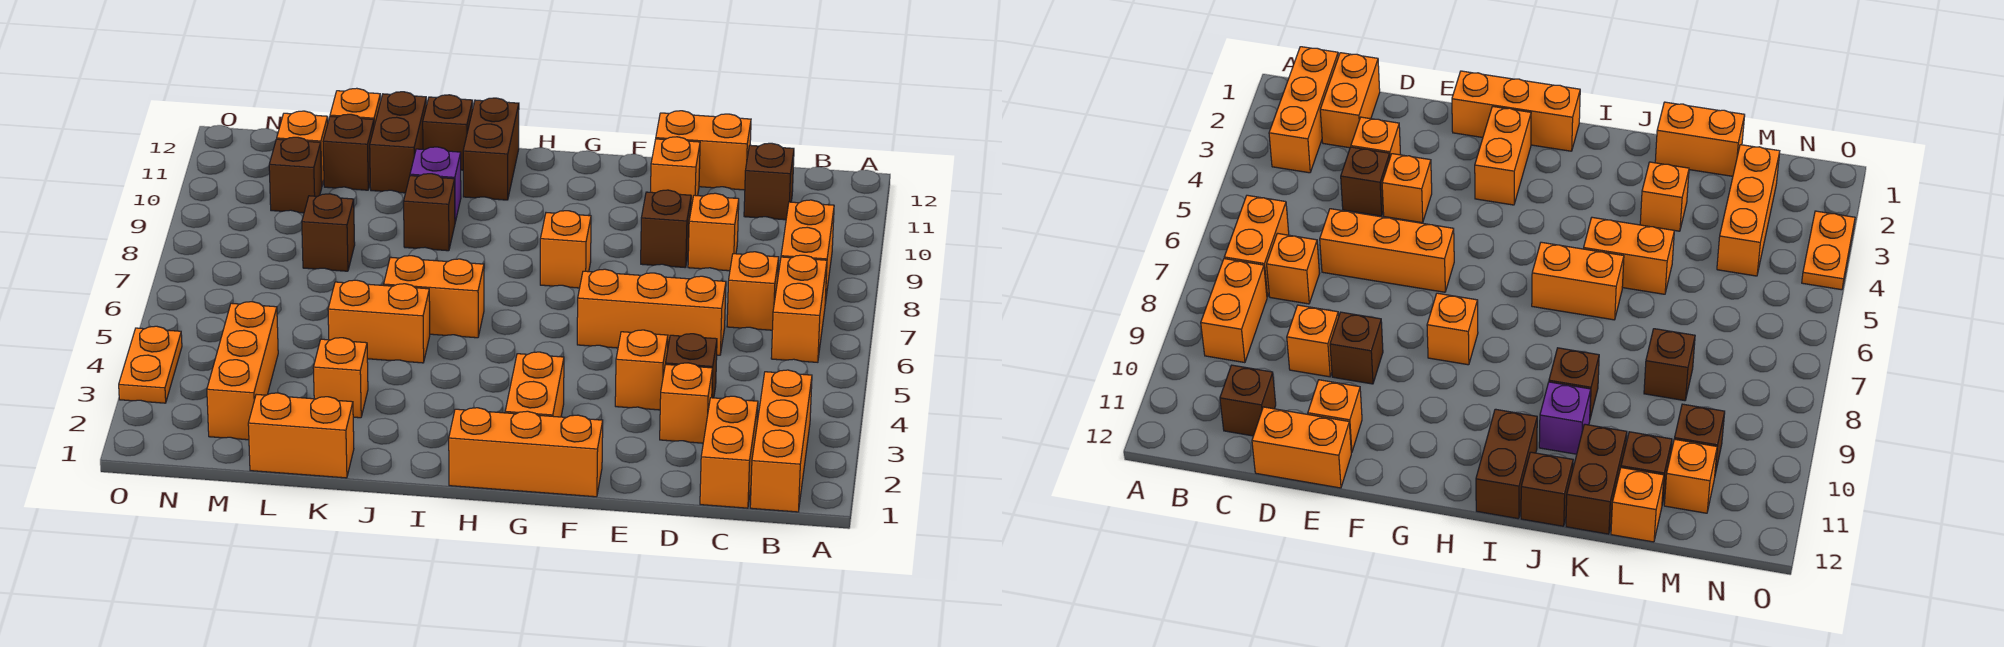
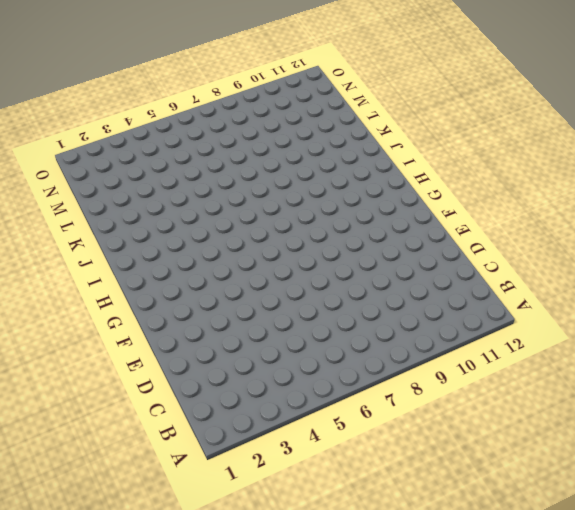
none -> orange brick B1:B3 level 1
none -> orange brick B6:B7 level 1
none -> orange brick B8:B9 level 1
none -> orange brick C1:C2 level 1

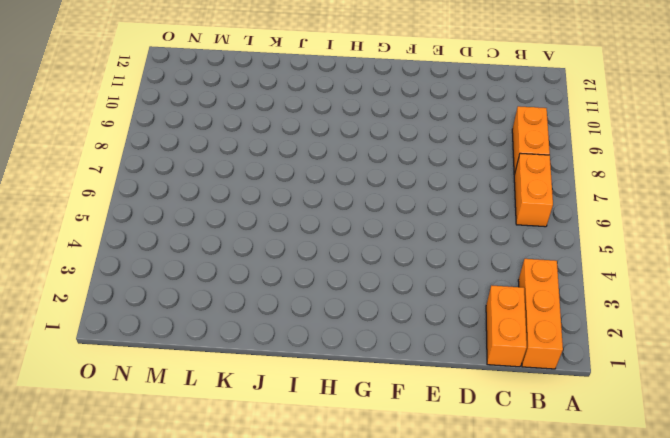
none -> orange brick C7 level 1
none -> brown brick C11 level 1
none -> orange brick D3 level 1
none -> brown brick D4 level 1

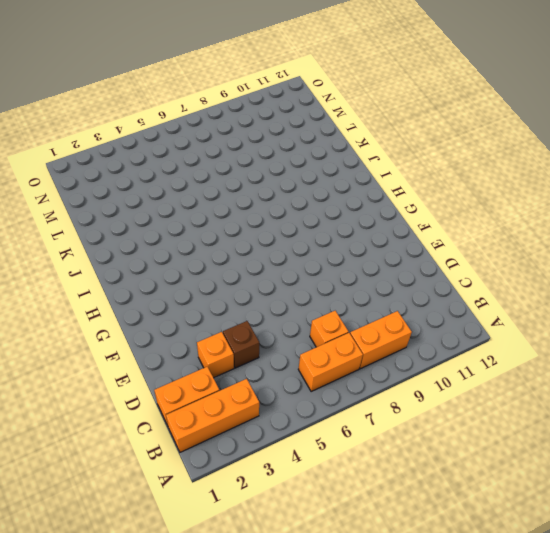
none -> brown brick C11 level 1
none -> orange brick D6:F6 level 1
none -> orange brick D9 level 1
none -> orange brick D12:E12 level 1

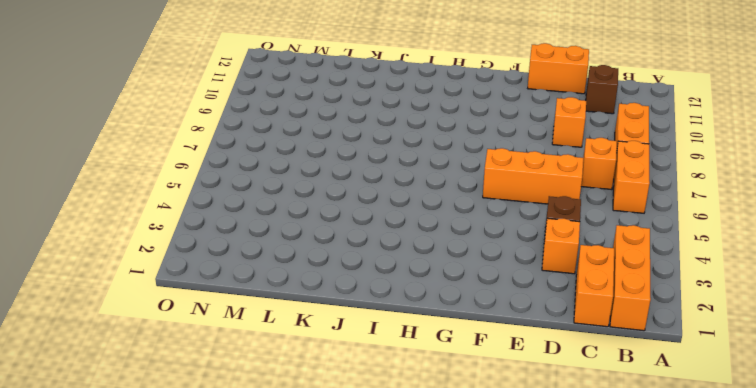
none -> orange brick E4 level 1
none -> brown brick E9 level 1
none -> orange brick E11 level 1
none -> orange brick F1:H1 level 1

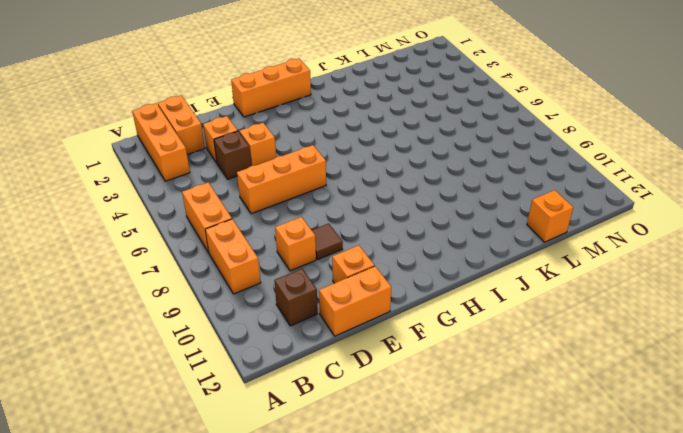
brown tile E9 level 1 -> brown brick E9 level 1
none -> orange brick C7 level 1
none -> orange brick G2:G3 level 1
none -> orange brick G8 level 1
none -> orange brick I6:J6 level 1

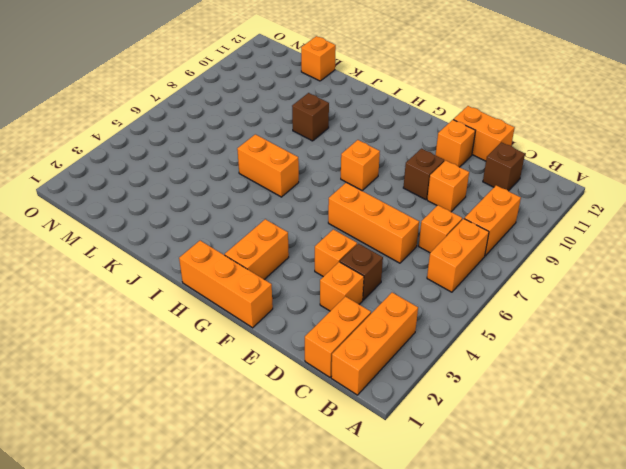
none -> brown brick I11:I12 level 1
none -> orange brick J5:K5 level 1
none -> purple brick J10 level 1
none -> brown brick J12 level 1

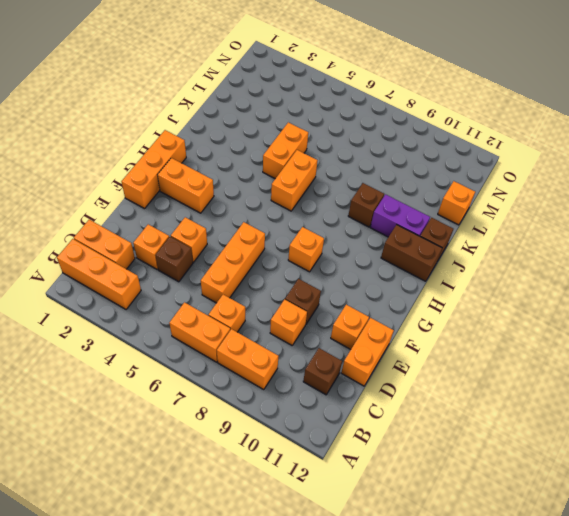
purple brick J10:J11 level 1 -> purple brick J10 level 1
none -> orange brick K1:L1 level 1
none -> orange brick K3 level 1
none -> brown brick K11:K12 level 1
none -> brown brick L8 level 1

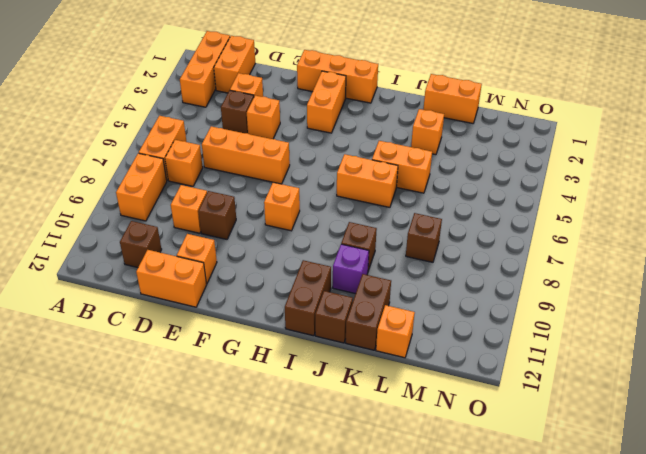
none -> brown brick L11 level 1
none -> orange brick M2:M4 level 1
none -> brown brick M10 level 1
none -> orange brick M11 level 1

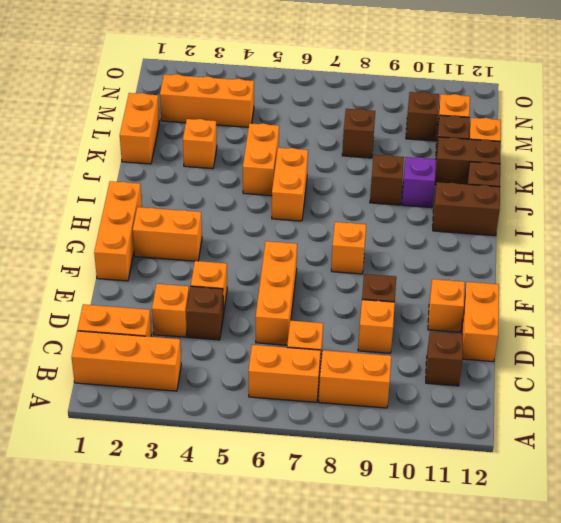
none -> orange plate O3:O4 level 1

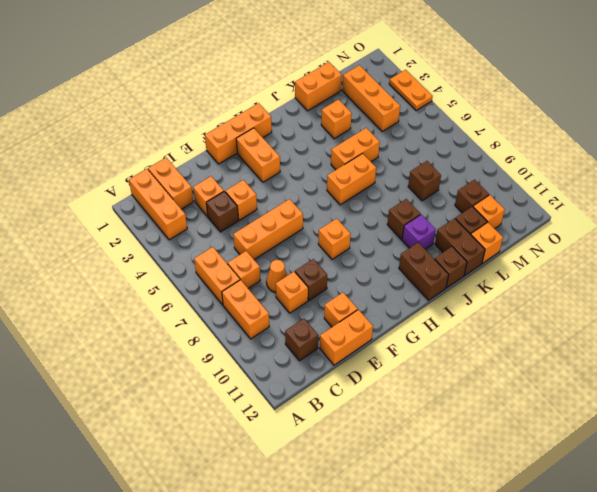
orange cone D8 level 1 -> none

